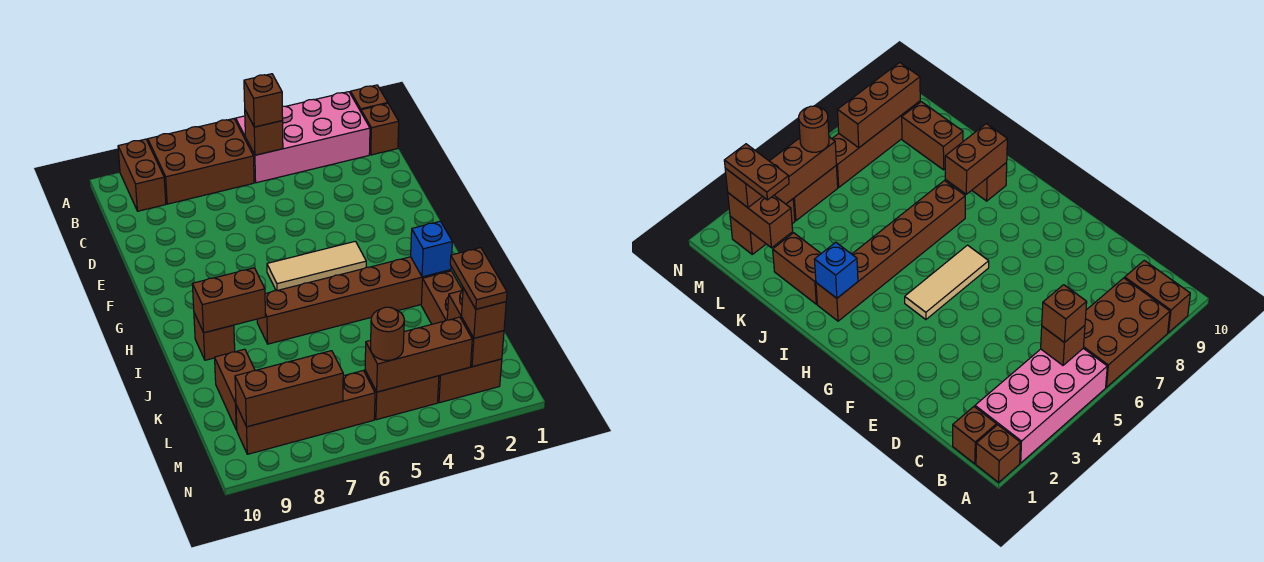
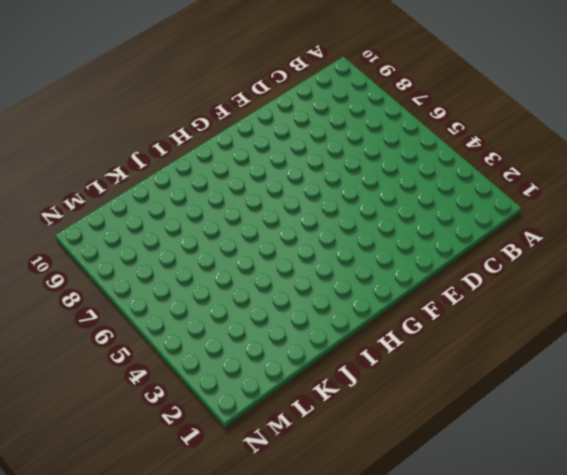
none -> brown brick A1 level 1
none -> pink brick A2:B5 level 1
none -> brown brick A6:B8 level 1

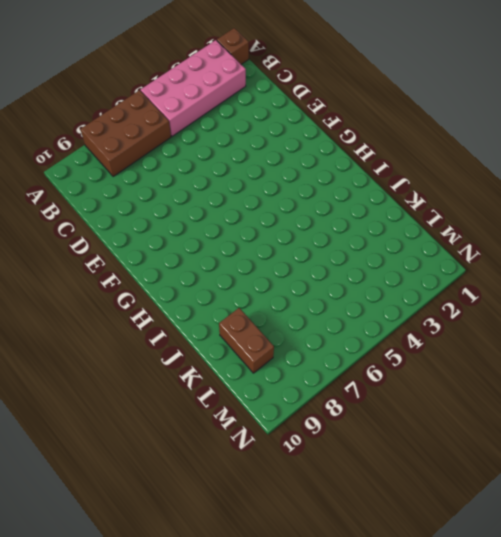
none -> brown brick A9:B9 level 1
none -> brown brick B1 level 1
none -> tan tile G4:G6 level 1

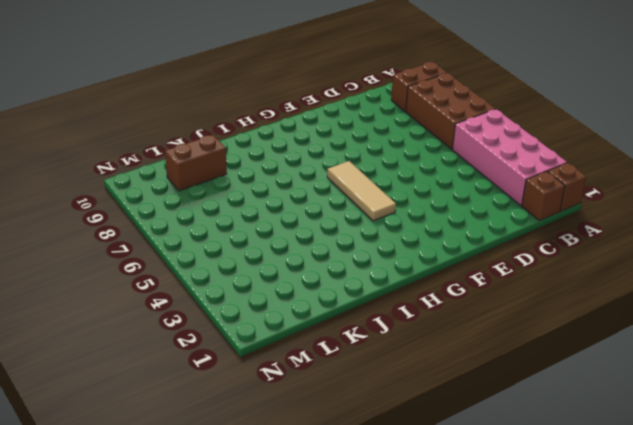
none -> brown brick I2:I7 level 1
none -> brown brick I9 level 1
none -> brown brick J2:K2 level 1

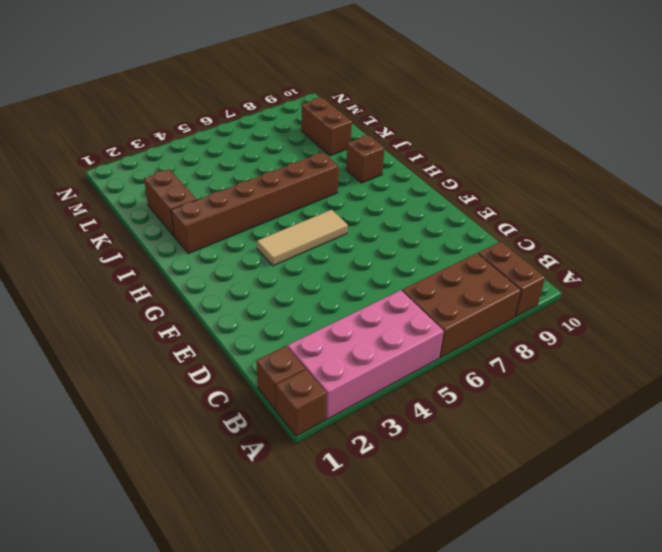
none -> brown brick M2:M3 level 1
none -> brown brick M4:M5 level 1
none -> brown brick M6:M9 level 1

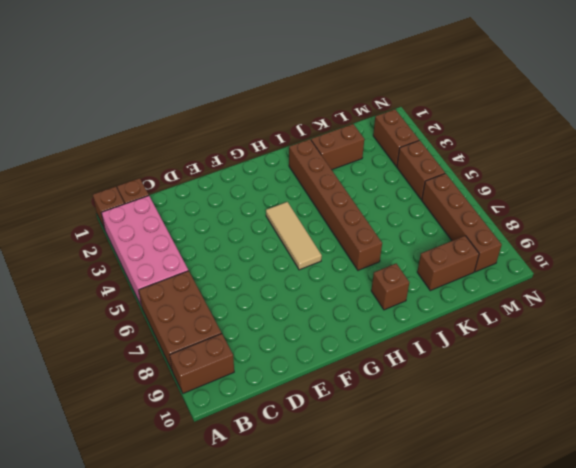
none -> brown brick B5 level 2
none -> blue brick I2 level 2
none -> brown brick I8:I9 level 2

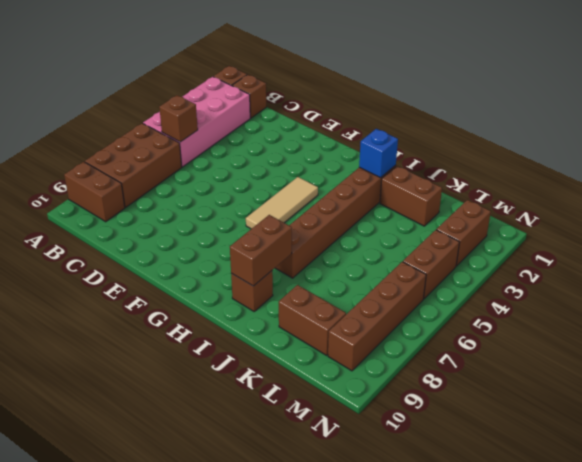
none -> brown brick L2:M2 level 2
none -> brown brick M3:M5 level 2
none -> brown brick M7:M9 level 2

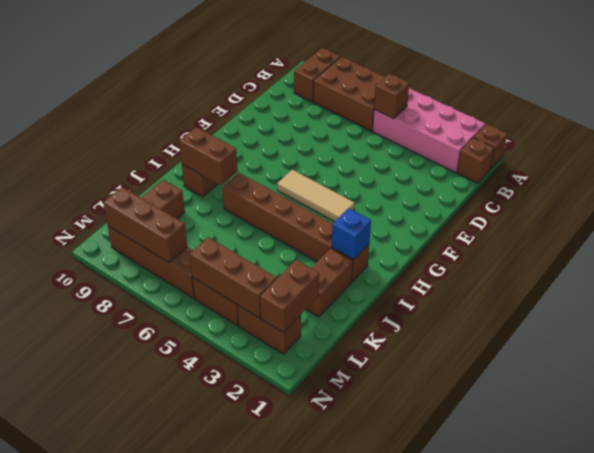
none -> brown brick B5 level 3
none -> brown brick M2 level 3
none -> brown round brick M5 level 3

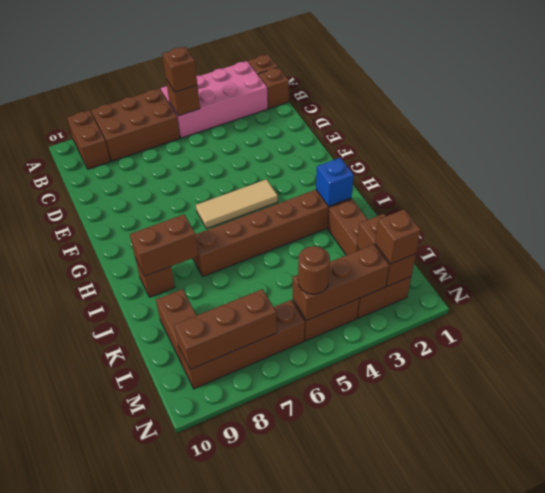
none -> brown plate L2:M2 level 4

